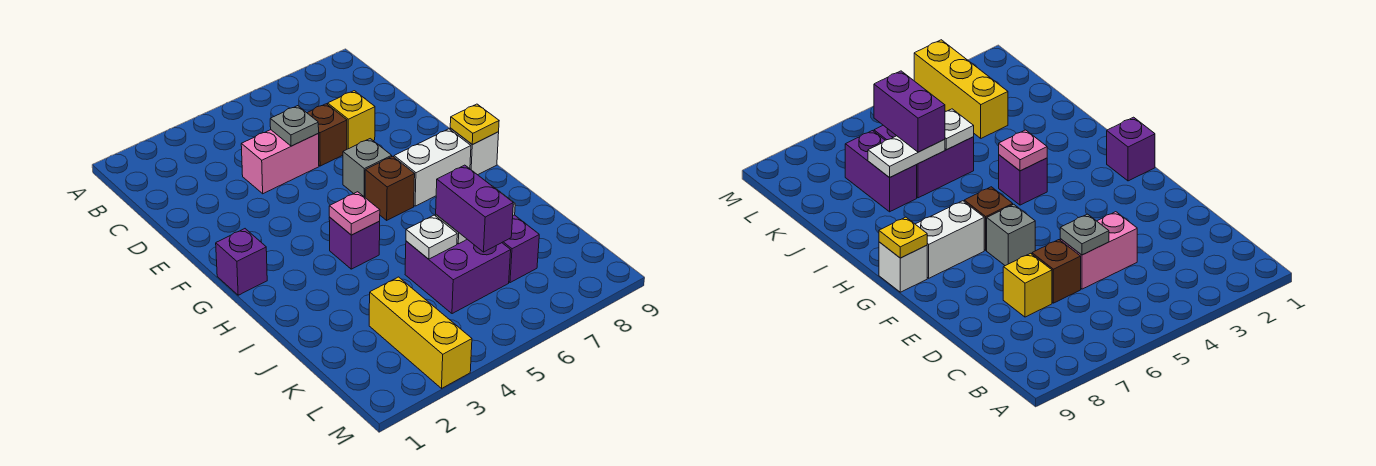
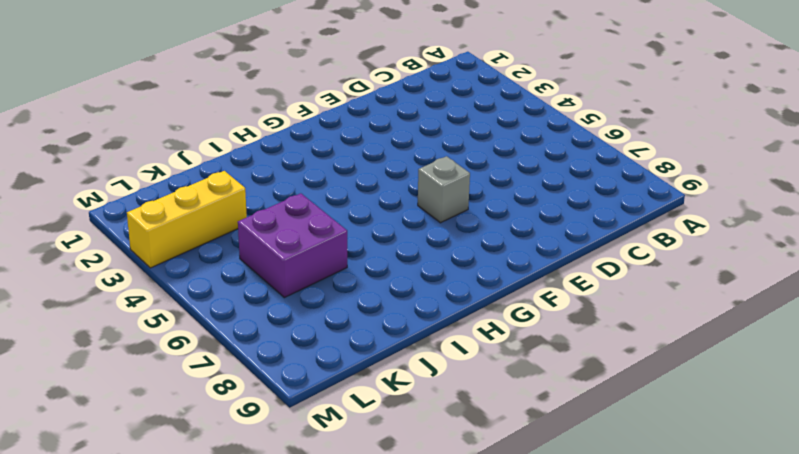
none -> pink brick D4:D5 level 1
none -> brown brick D6 level 1
none -> yellow brick D7 level 1

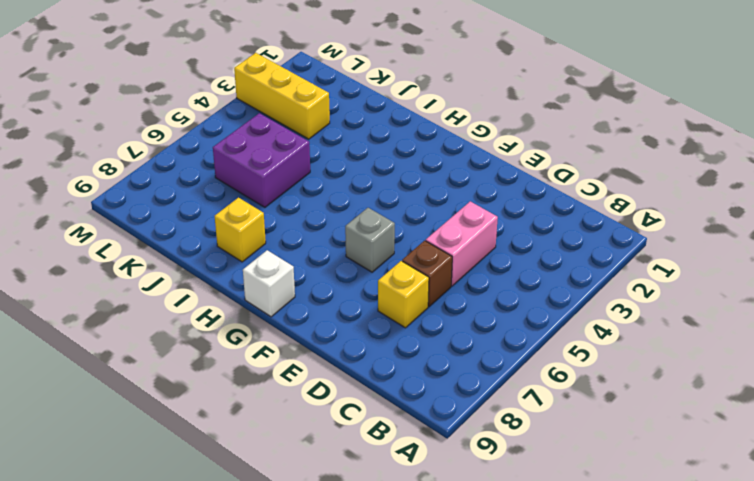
yellow brick I8 level 1 -> none
none -> purple brick G1 level 1
none -> brown brick G6 level 1
none -> white brick G7:G8 level 1

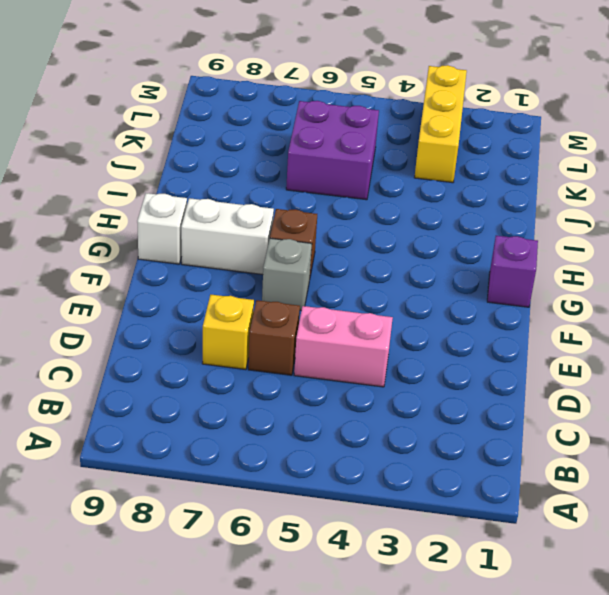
none -> purple brick H4 level 1
none -> purple brick J7:K7 level 1
none -> grey plate D5 level 2

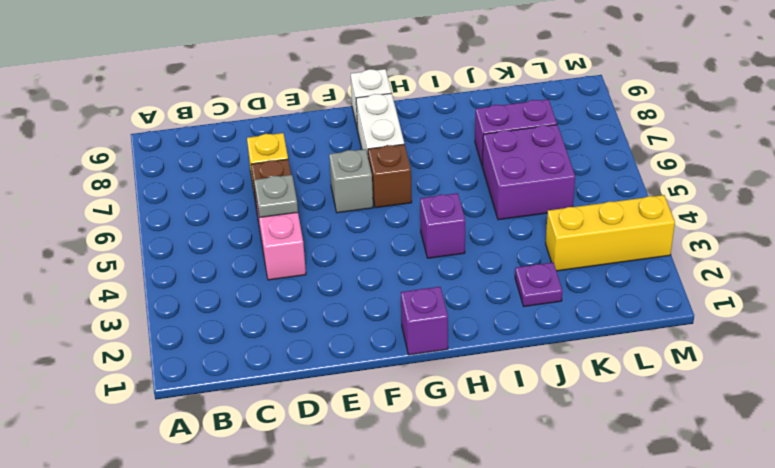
purple plate J2 level 1 -> none
none -> yellow plate G9 level 2
none -> pink plate H4 level 2
none -> white plate J5 level 2

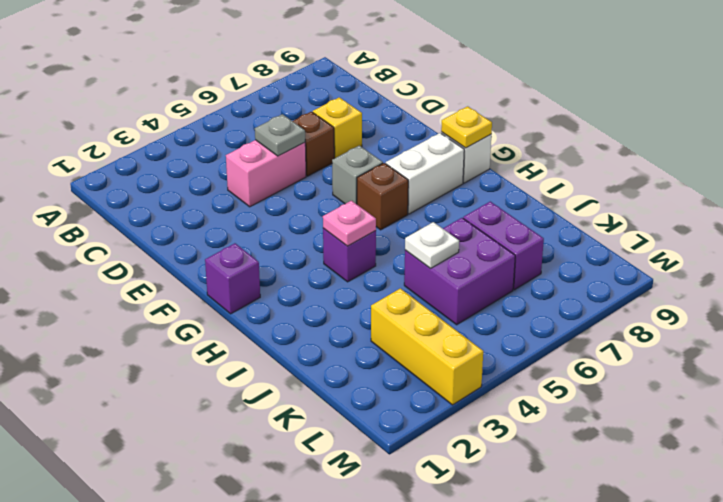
none -> white plate J6:J7 level 2
none -> purple brick J6:K6 level 3

